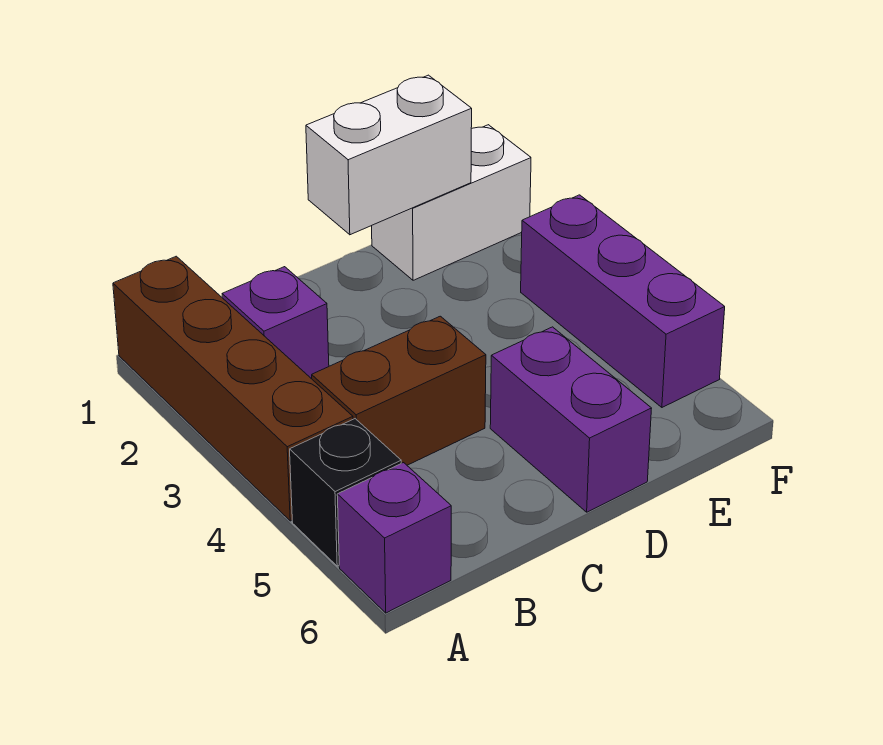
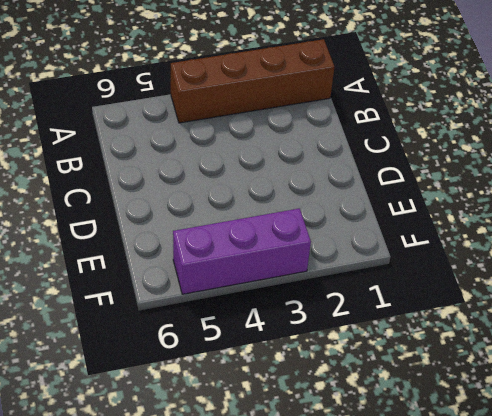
none -> black brick A5 level 1
none -> purple brick A6 level 1

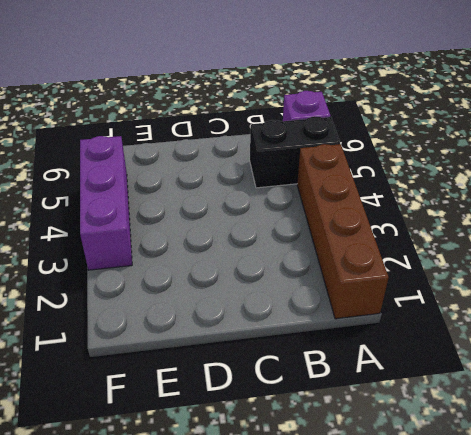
black brick A5:B5 level 1 -> black brick A5 level 1
none -> purple brick B2 level 1
none -> brown brick B4:C4 level 1

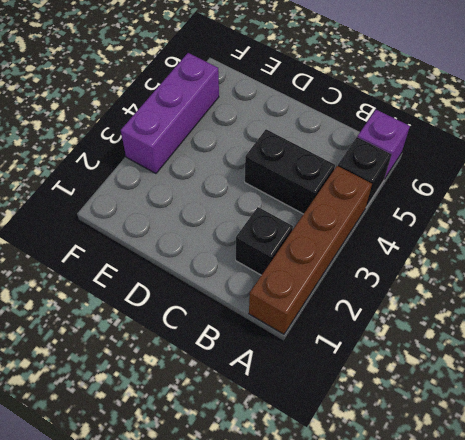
black brick B2 level 1 -> purple brick B2 level 1
black brick B4:C4 level 1 -> brown brick B4:C4 level 1
none -> purple brick D5:D6 level 1
none -> white brick E1:F1 level 1

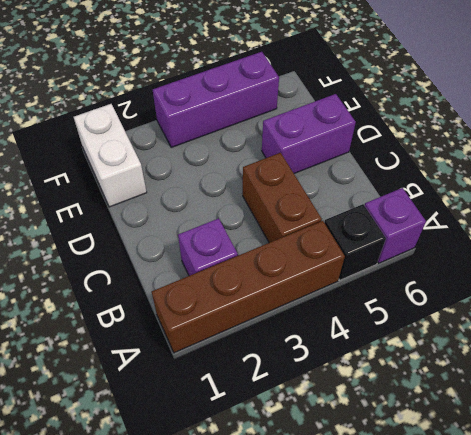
none -> white brick D1:E1 level 2

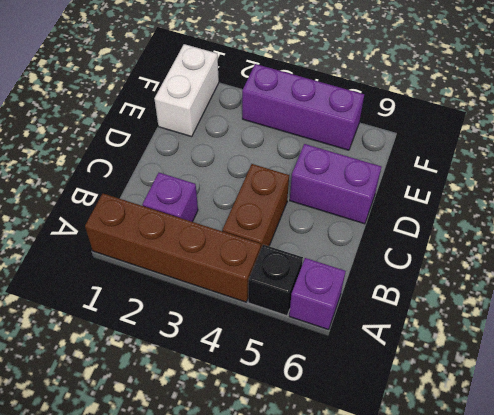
none -> white brick D1:E1 level 2

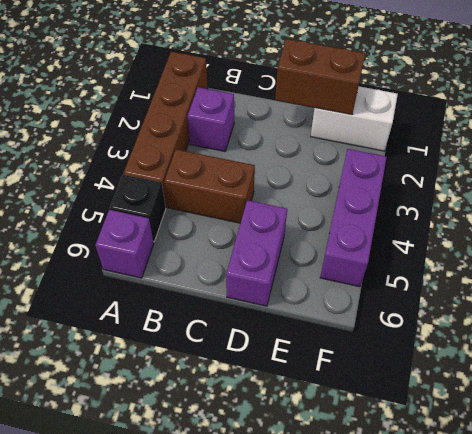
brown brick D1:E1 level 2 -> white brick D1:E1 level 2

